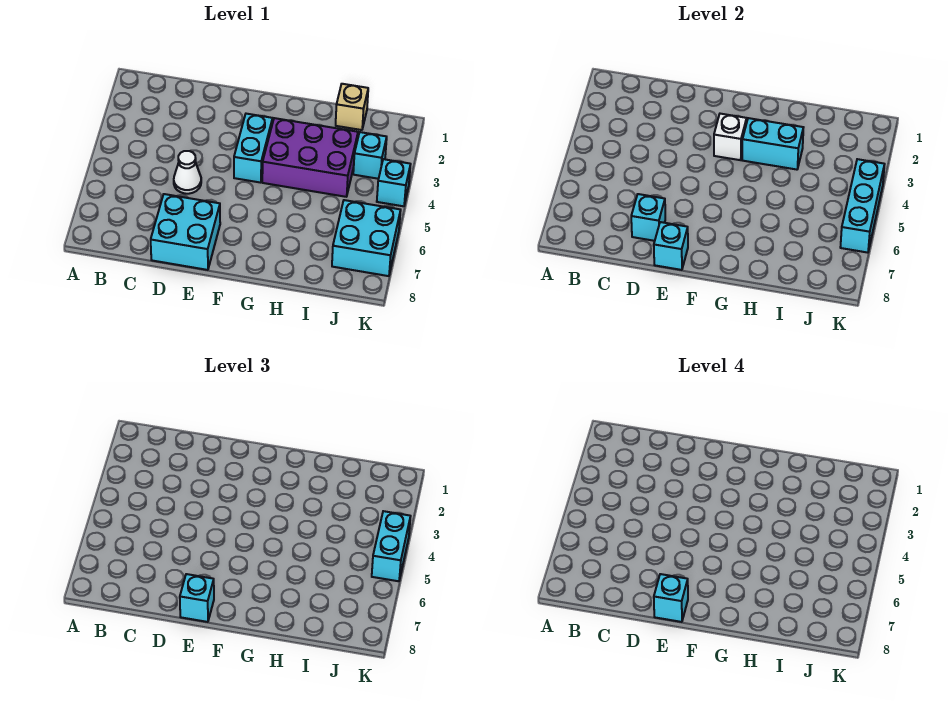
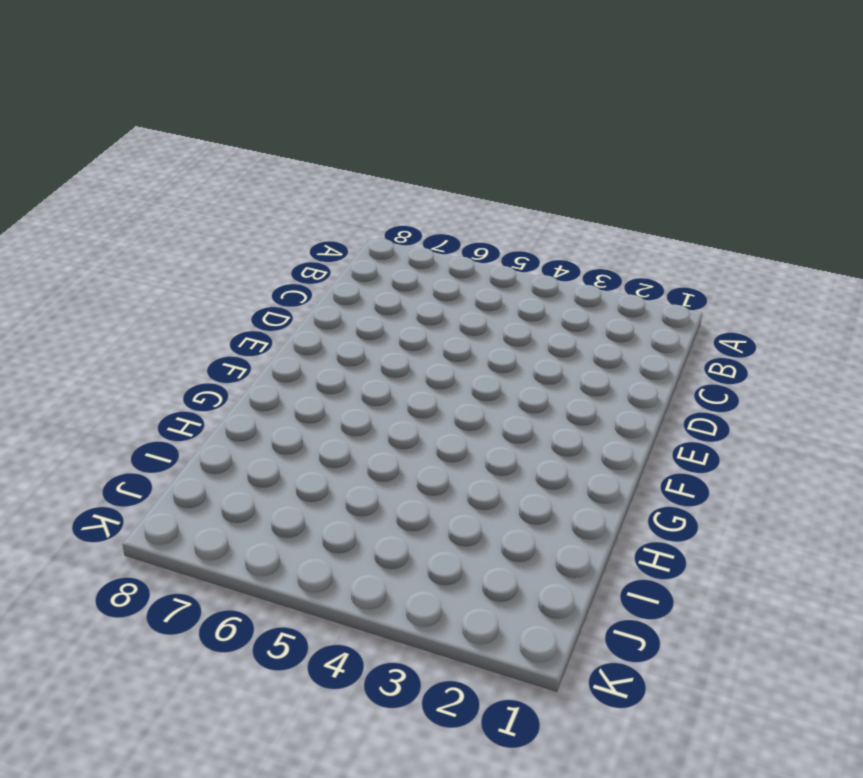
none -> white cone D5 level 1
none -> cyan brick D7:E8 level 1
none -> cyan brick F3:F4 level 1

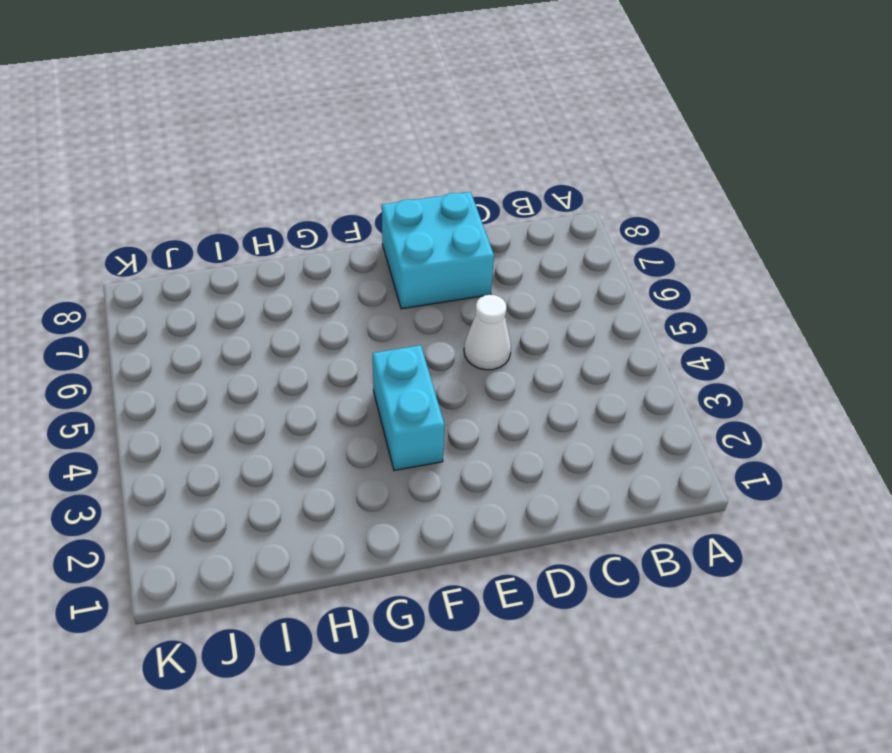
none -> purple brick G3:I4 level 1
none -> tan brick I1 level 1
none -> cyan brick J3 level 1

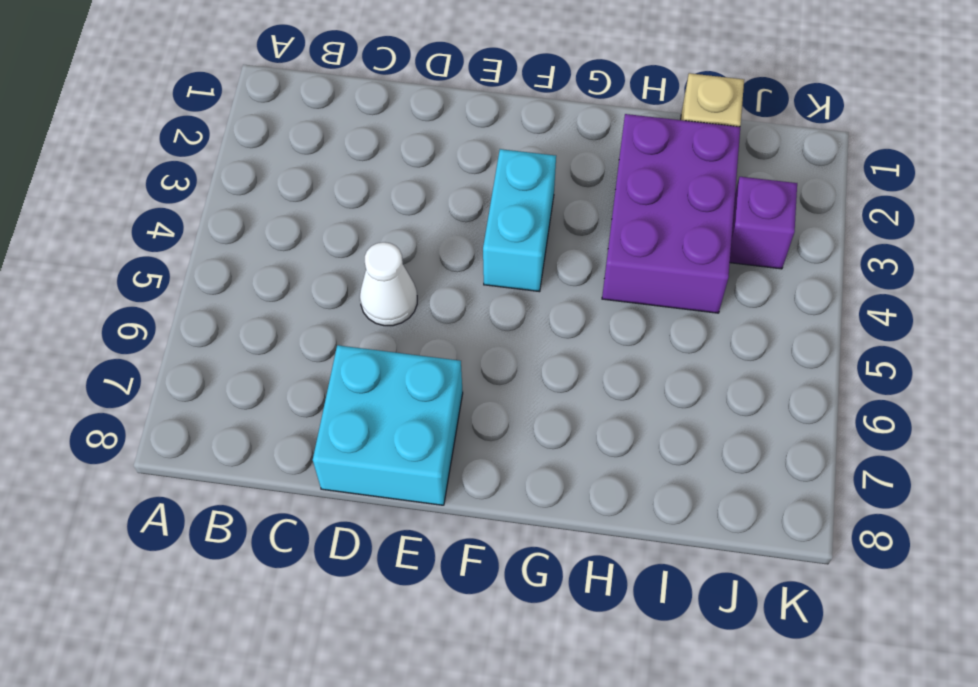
purple brick H2:I4 level 1 -> purple brick G3:I4 level 1
purple brick J3 level 1 -> cyan brick J3 level 1
none -> cyan brick J6:K7 level 1
none -> cyan brick K4 level 1
none -> cyan brick D7 level 2

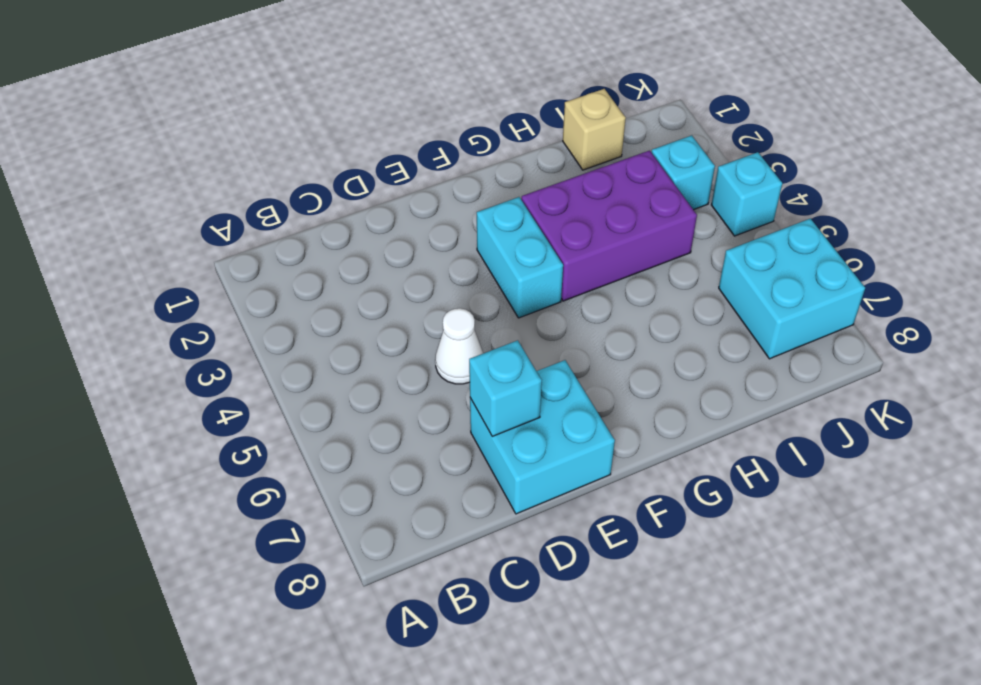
none -> cyan brick E8 level 2
none -> white brick F3 level 2
none -> cyan brick G3:H3 level 2

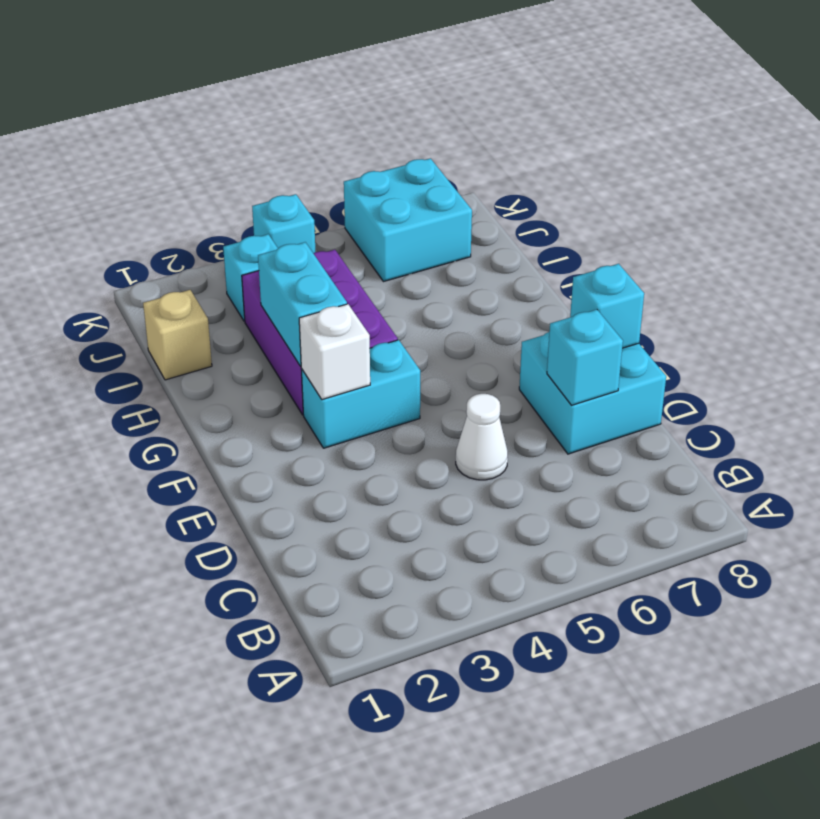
none -> cyan brick K4:K6 level 2
none -> cyan brick E8 level 3
none -> cyan brick K4:K5 level 3

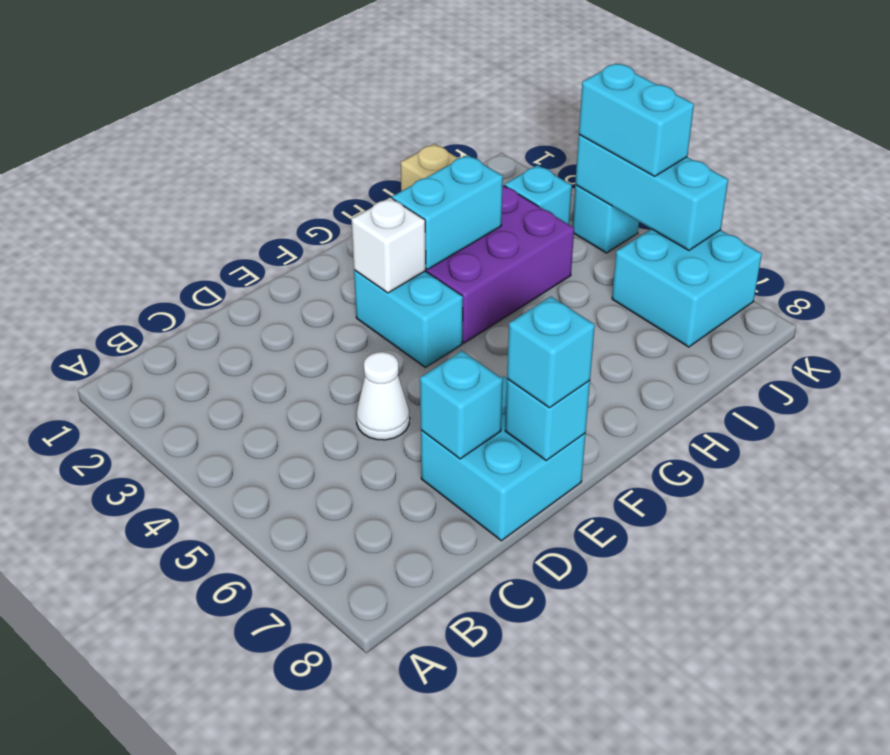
none -> cyan brick E8 level 4

